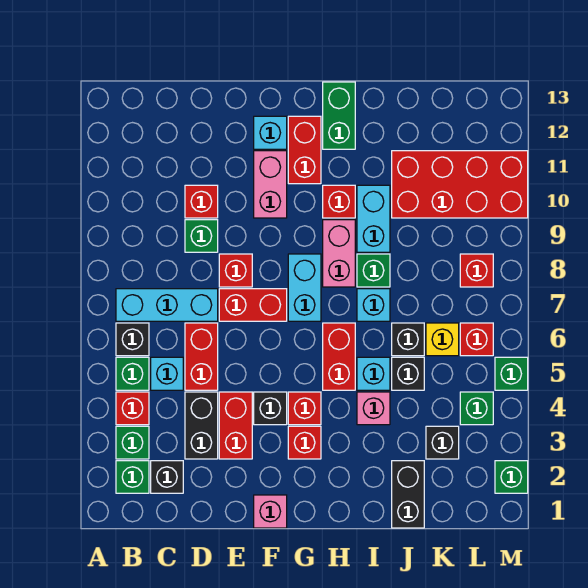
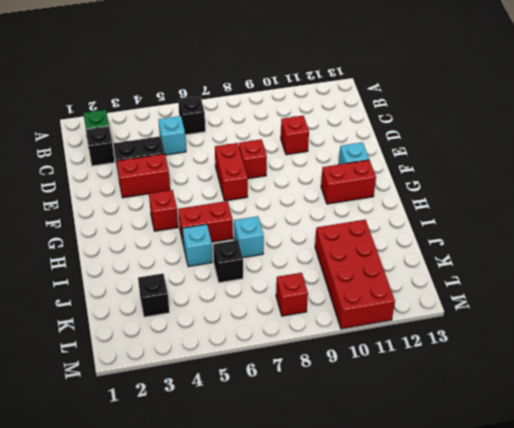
none -> green brick B3 level 1
none -> red brick B4 level 1
none -> green brick B5 level 1
none -> cyan brick B7:D7 level 1

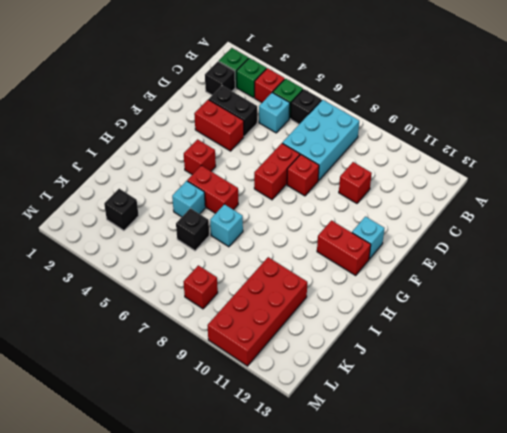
cyan brick B7:D8 level 1 -> cyan brick B7:D7 level 1
none -> red brick D5:D6 level 1
none -> green brick D9 level 1
none -> pink brick F1 level 1
none -> black brick F4 level 1

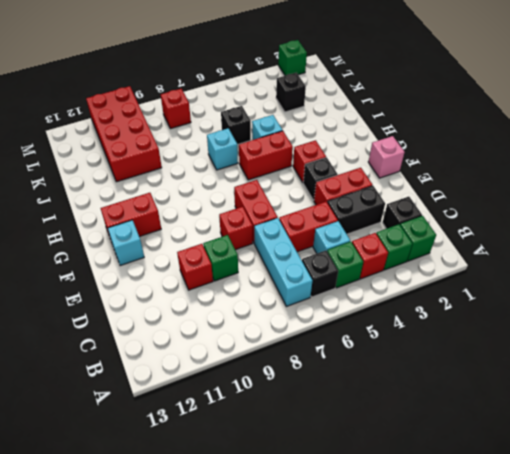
none -> pink brick F10:F11 level 1
none -> red brick G3 level 1
none -> cyan brick G7:G8 level 1
none -> pink brick H8:H9 level 1

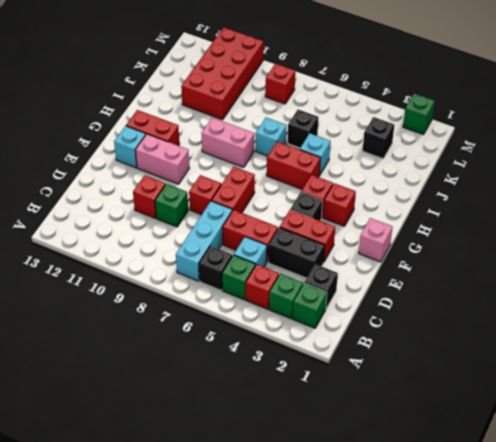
none -> cyan brick G7:G8 level 1
none -> red brick H10 level 1
none -> green brick H12:H13 level 1
none -> pink brick I4 level 1

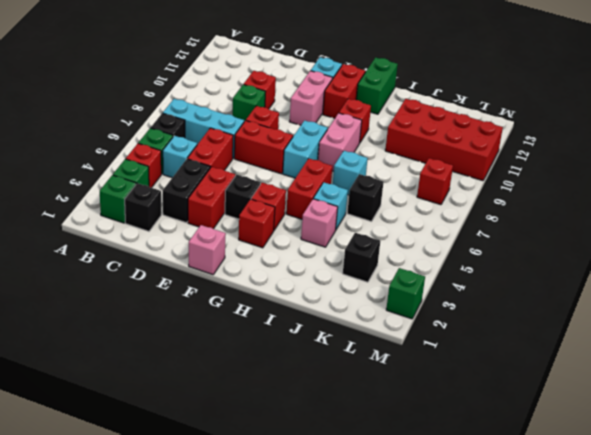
none -> green brick I8 level 1
none -> cyan brick I9:I10 level 1
none -> black brick J1:J2 level 1
none -> black brick J5 level 1

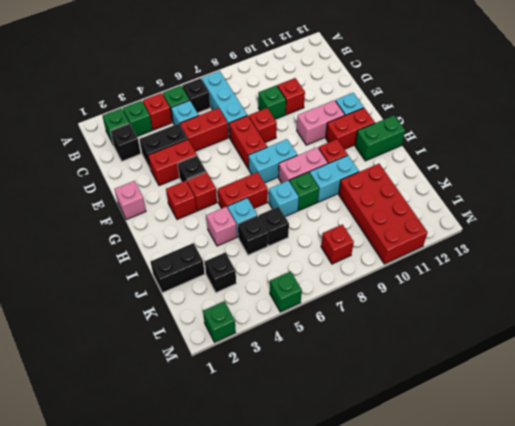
none -> yellow brick K6 level 1
none -> green brick L4 level 1
none -> red brick L6 level 1

